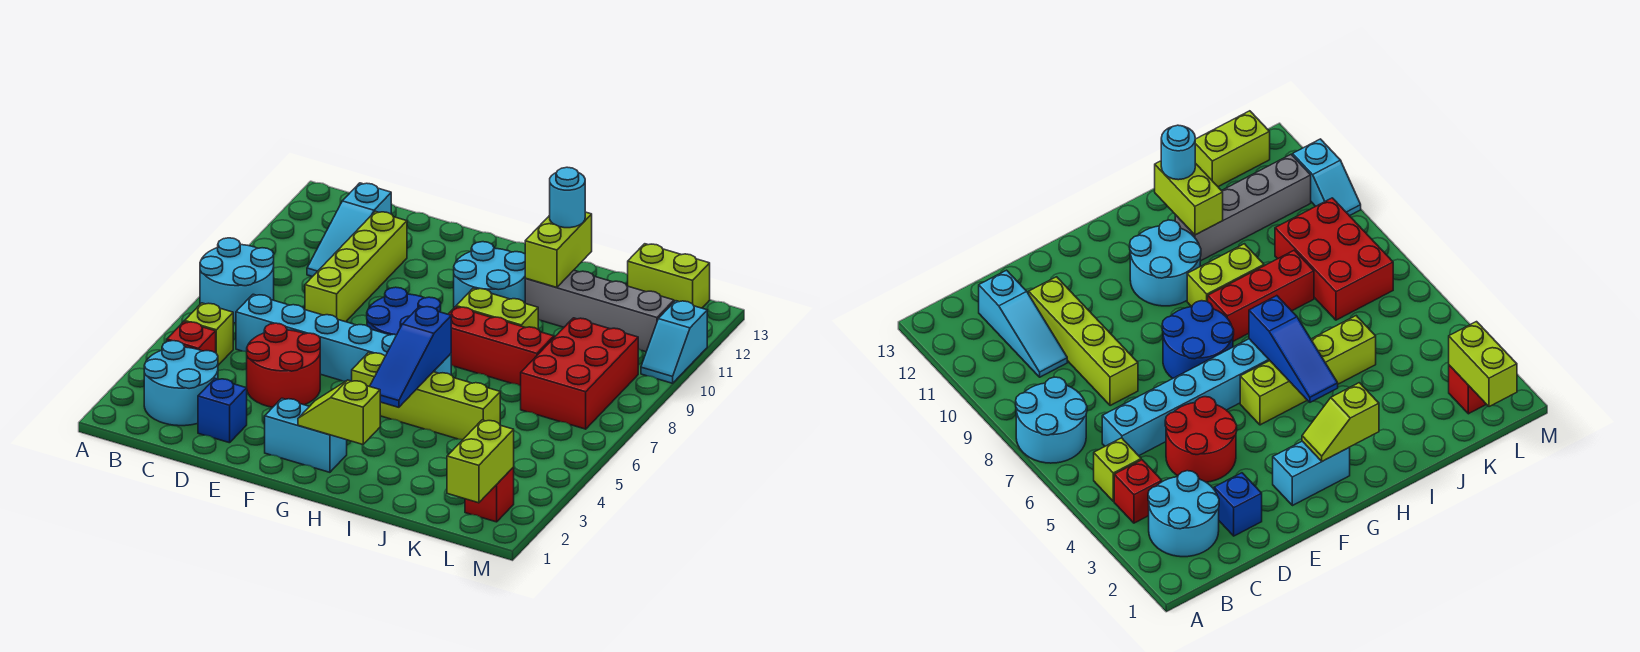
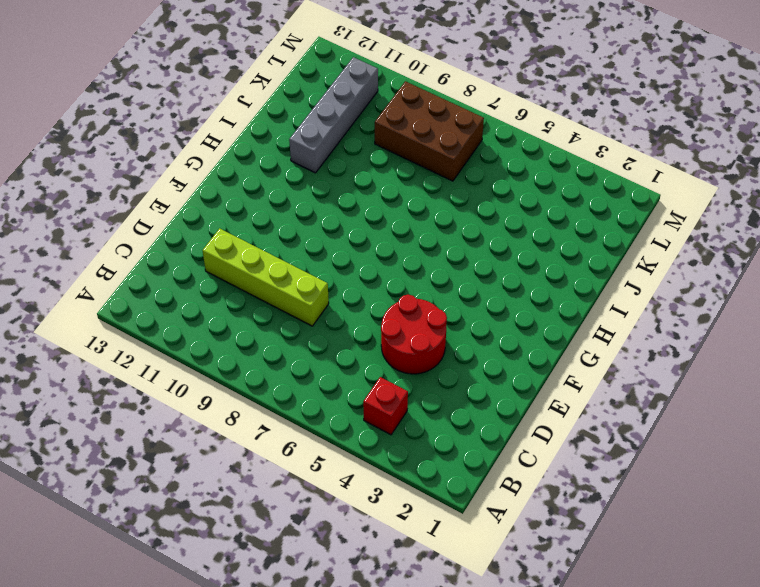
brown brick K7:L9 level 1 -> red brick K7:L9 level 1
none -> cyan round brick A7:B8 level 1
none -> cyan round brick B2:C3 level 1
none -> lime brick B5 level 1

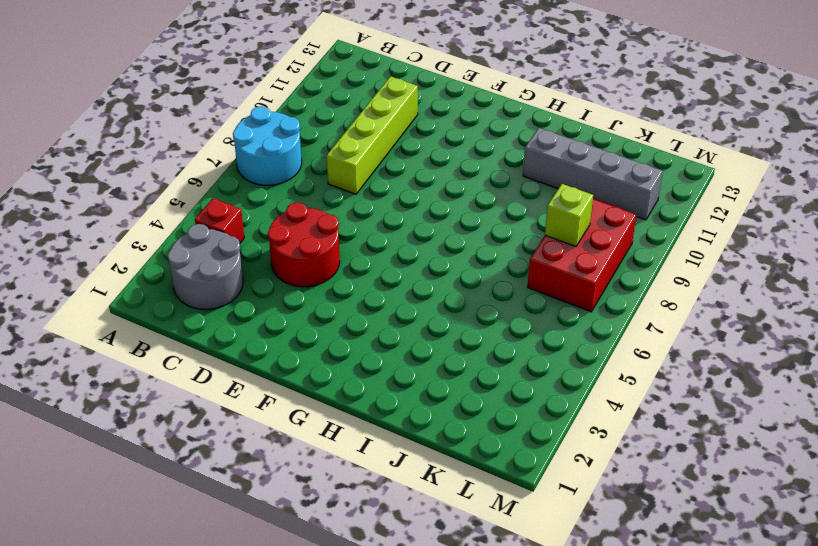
grey round brick B2:C3 level 1 -> cyan round brick B2:C3 level 1
lime brick K8 level 2 -> lime brick B5 level 1
none -> cyan brick C6:H6 level 1
none -> cyan slope C10:C12 level 1 top 12
none -> blue brick D2 level 1

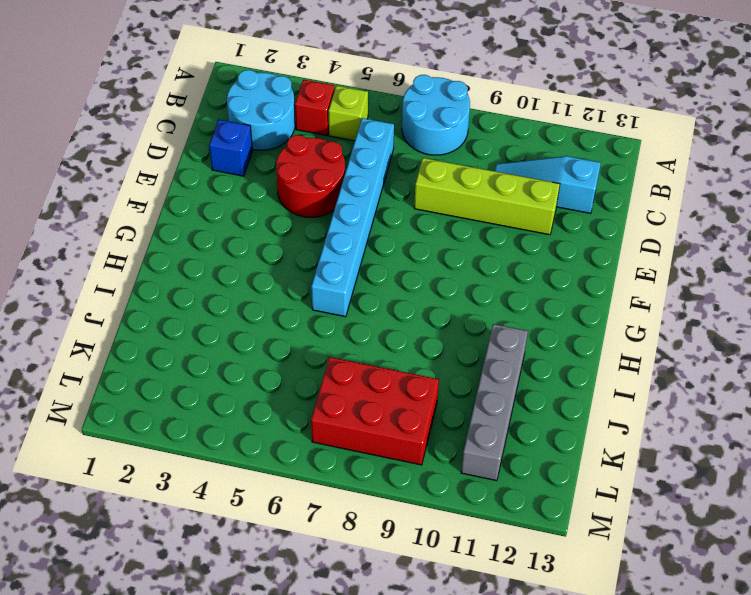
none -> cyan brick F2:G2 level 1
none -> blue round brick F7:G8 level 1
none -> lime brick G5:J5 level 1

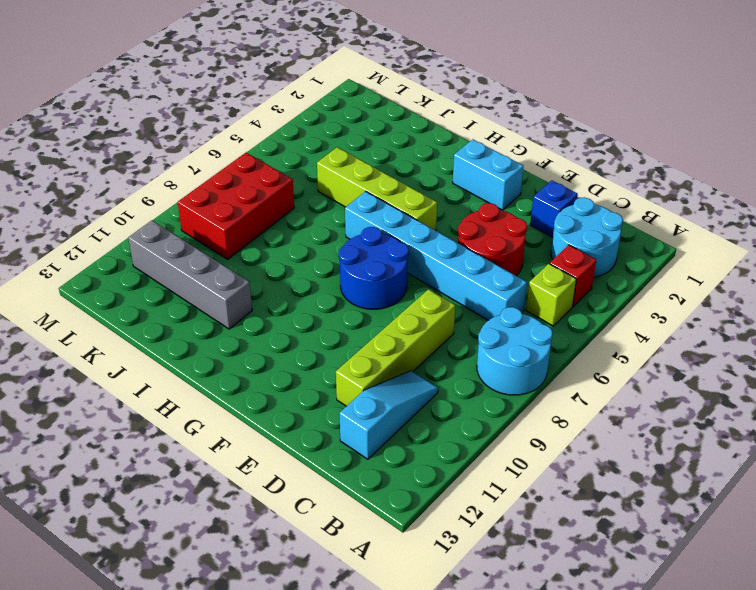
none -> cyan round brick G10:H11 level 1
none -> red brick H8:J8 level 1
none -> lime brick H9:I9 level 1

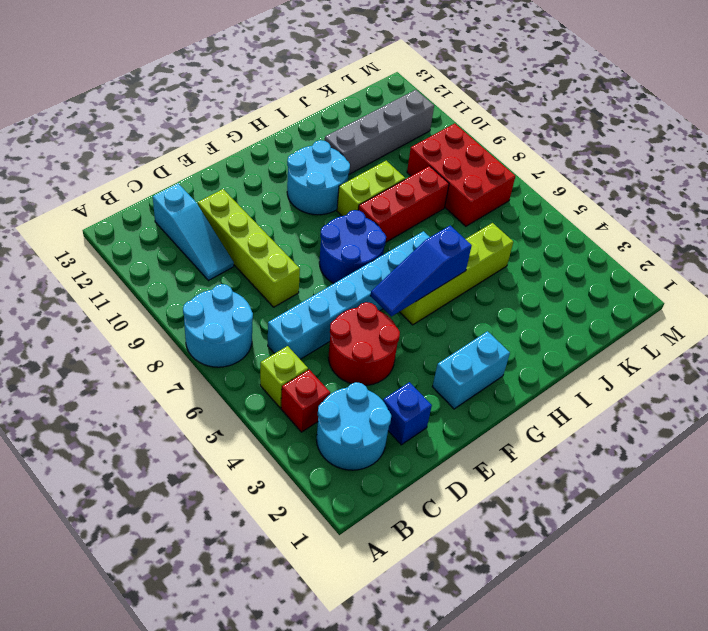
blue slope F5:H5 level 2 top H -> blue slope H4:H6 level 2 top 6
none -> lime brick K13:L13 level 1
none -> red brick L2 level 1
none -> cyan slope M10:M11 level 1 top 11

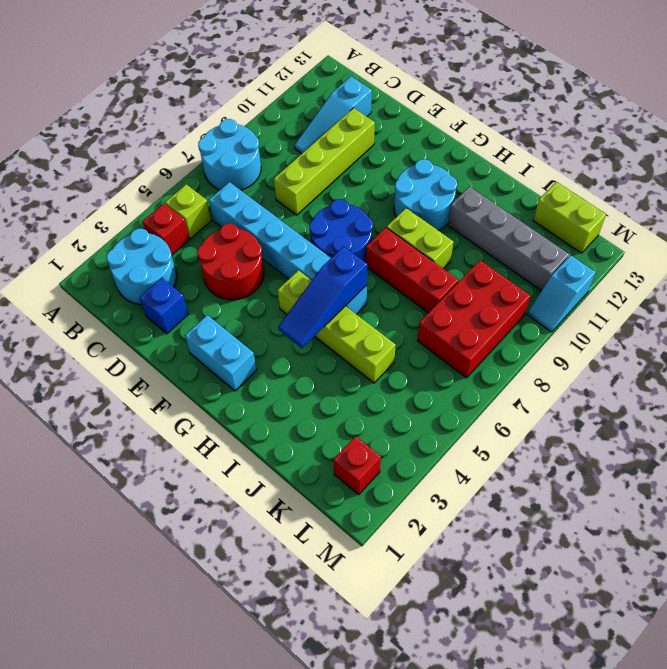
none -> lime slope G2:H2 level 2 top H
none -> lime brick I11:I12 level 2
none -> lime brick L1:L2 level 2

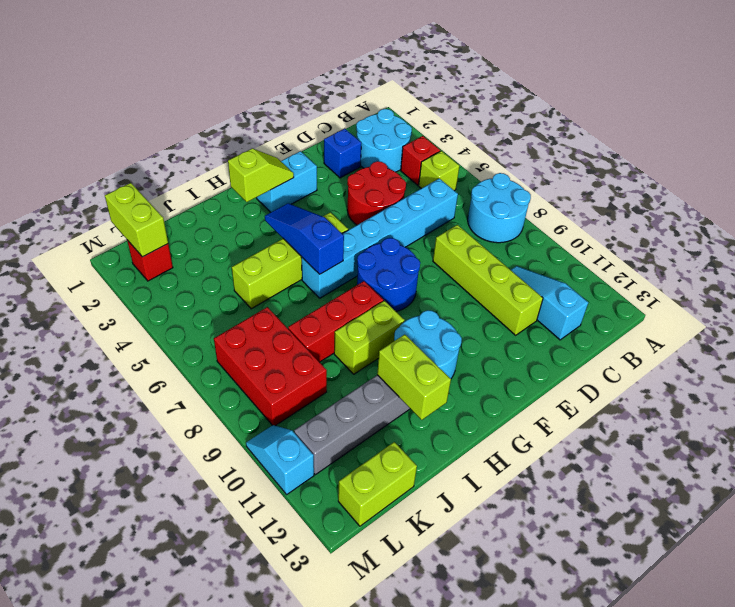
none -> cyan round brick I12 level 3

